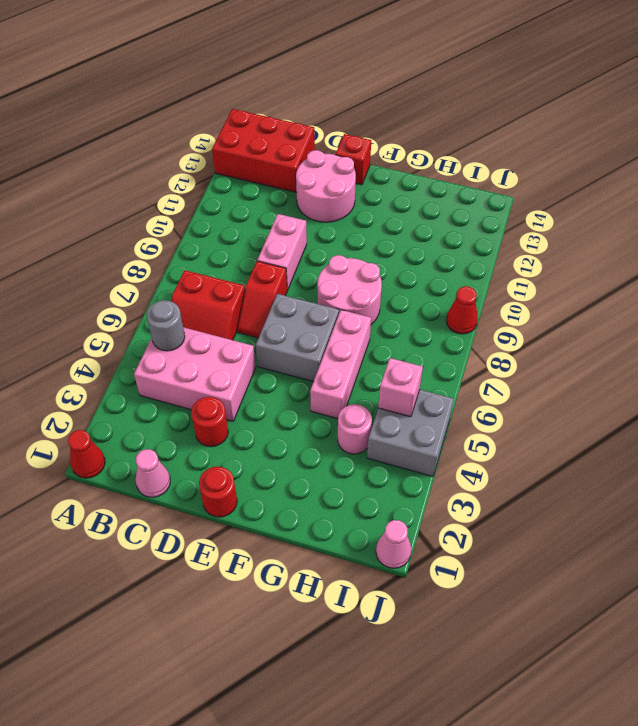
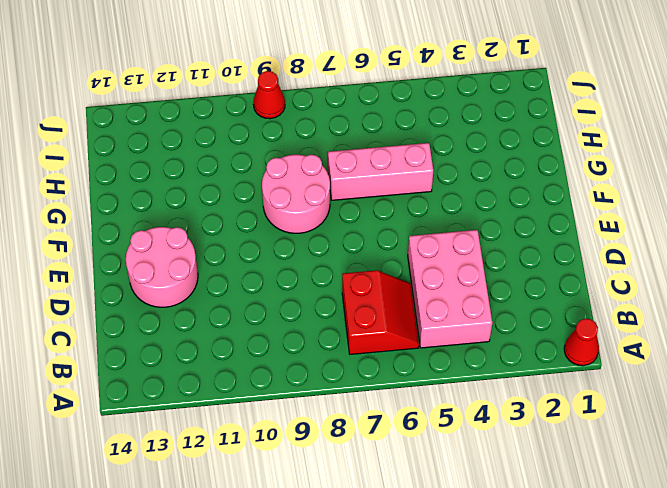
none -> red brick A13:C14 level 1
none -> pink cone C1 level 1
none -> red round brick D3 level 1

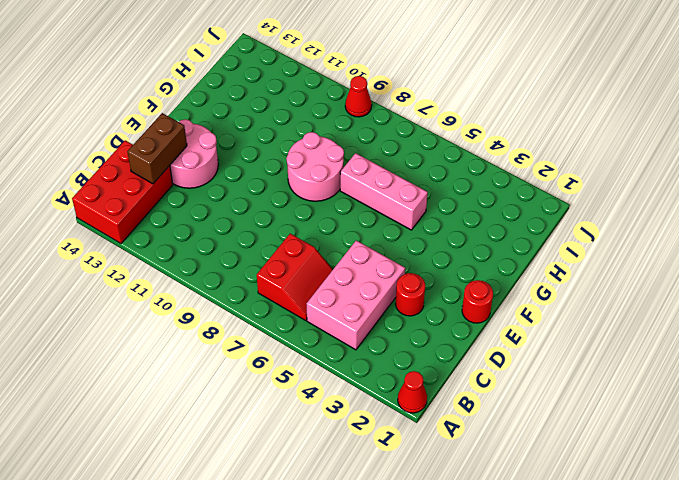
brown brick C13:D13 level 2 -> none
none -> pink cone C1 level 1
none -> red slope D7:D8 level 1 top 8
none -> pink brick D9:D10 level 1

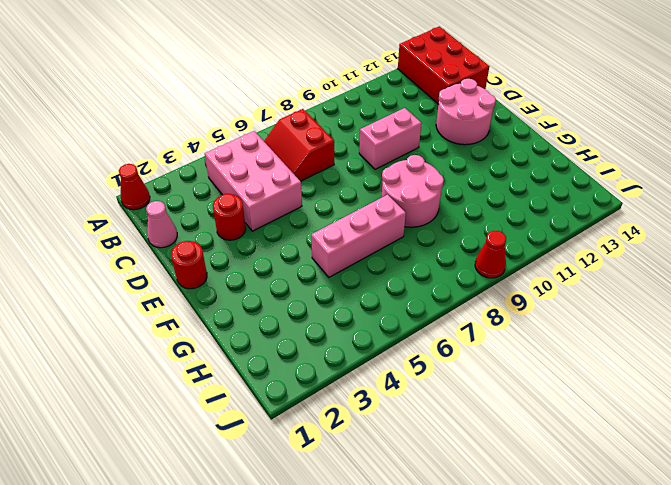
none -> red slope D7:D8 level 1 top 8
none -> grey brick E6:F7 level 1
none -> red brick E14 level 1

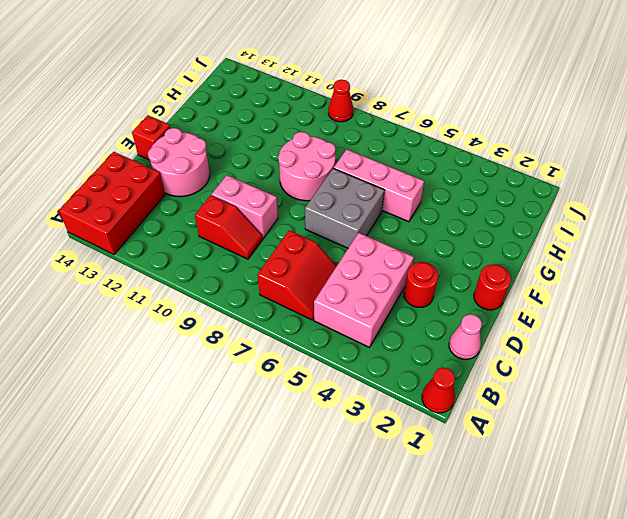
red slope C9:C10 level 1 top 10 -> red slope D7:D8 level 1 top 8
none -> pink round brick H4 level 1
none -> grey brick I4:J5 level 1
none -> pink cone J1 level 1

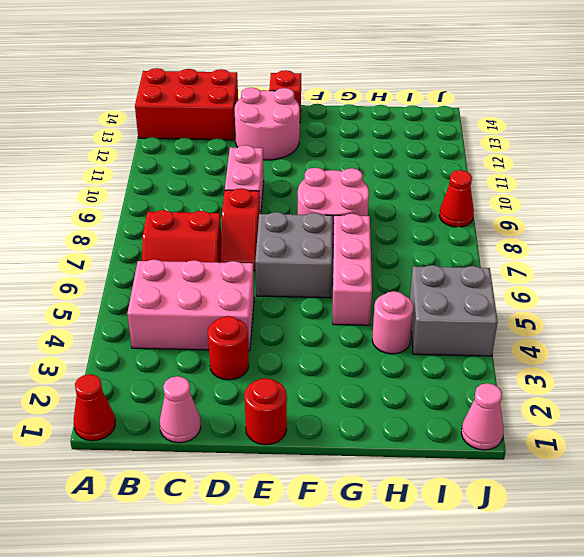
none -> grey round brick B5 level 2
none -> pink brick I5 level 2

